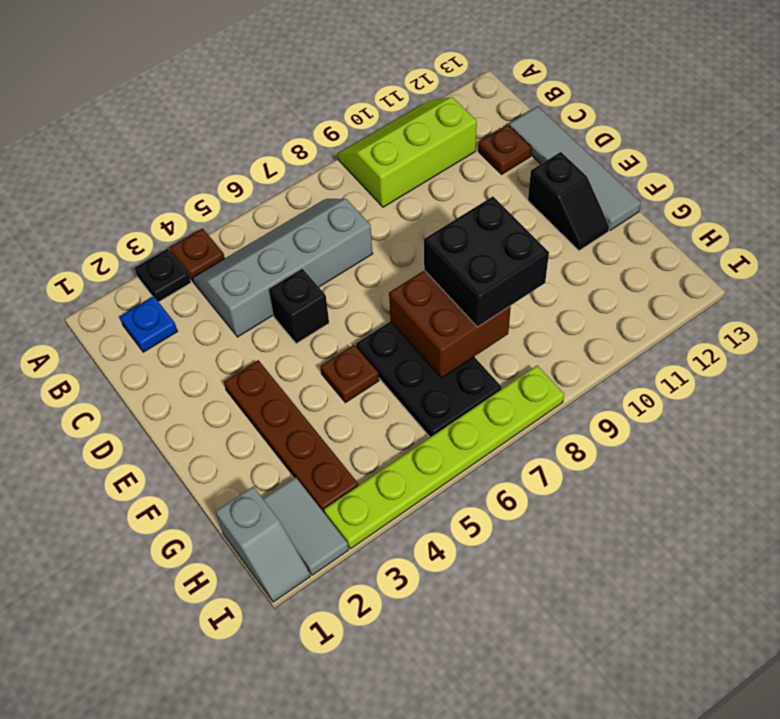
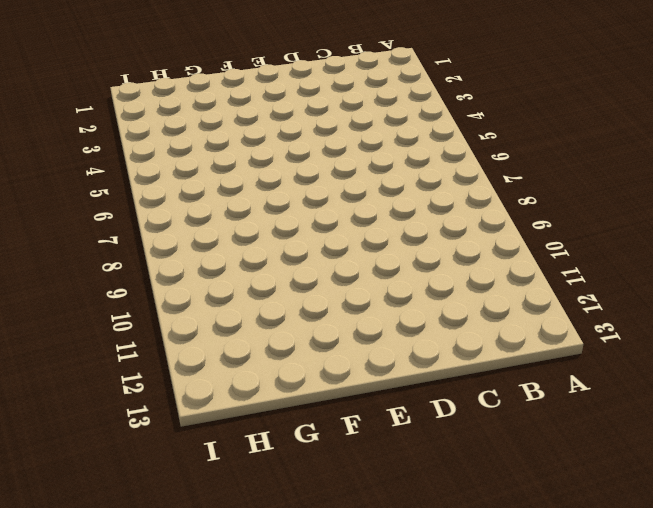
none -> black plate A3 level 1
none -> brown plate A4 level 1
none -> lime slope A9:B11 level 1 top B

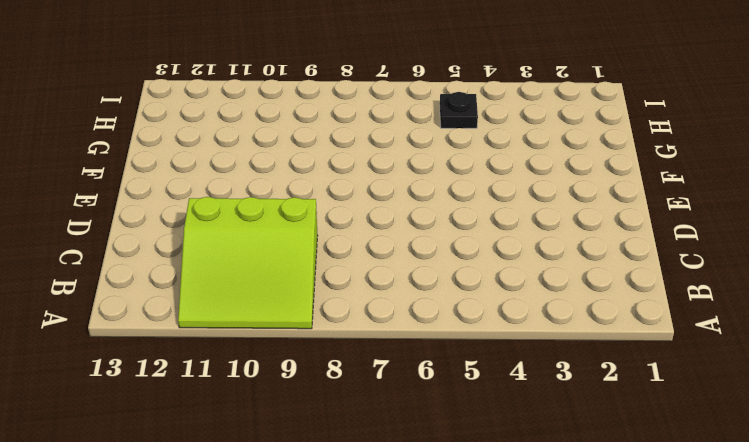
lime slope A9:C11 level 1 top C -> lime slope A9:B11 level 1 top B
black plate H5 level 1 -> black plate A3 level 1
none -> brown plate A4 level 1
none -> blue plate B2 level 1
none -> grey slope B4:C7 level 1 top C

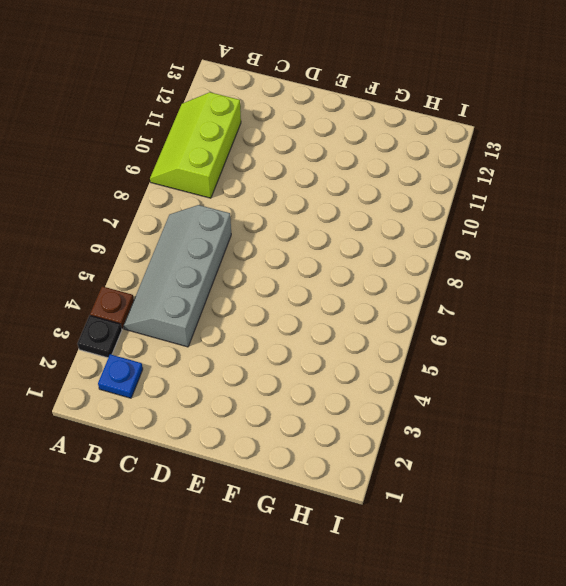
none -> brown plate C12 level 1
none -> grey tile C13:F13 level 1
none -> black brick D5 level 1

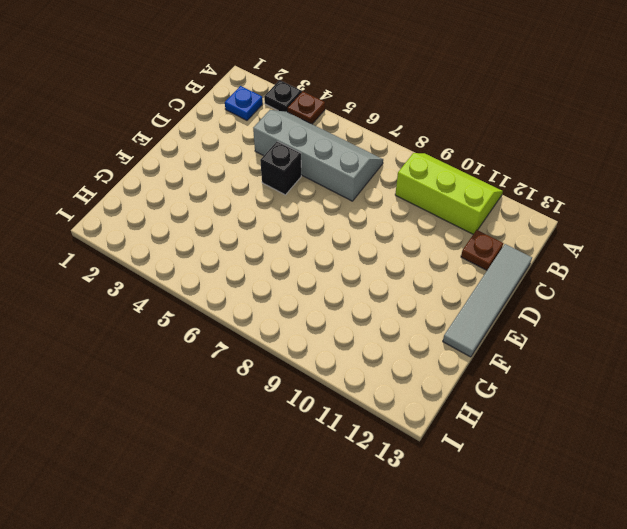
none -> brown plate E3:H3 level 1
none -> black slope E12:F12 level 1 top E
none -> brown plate F5 level 1

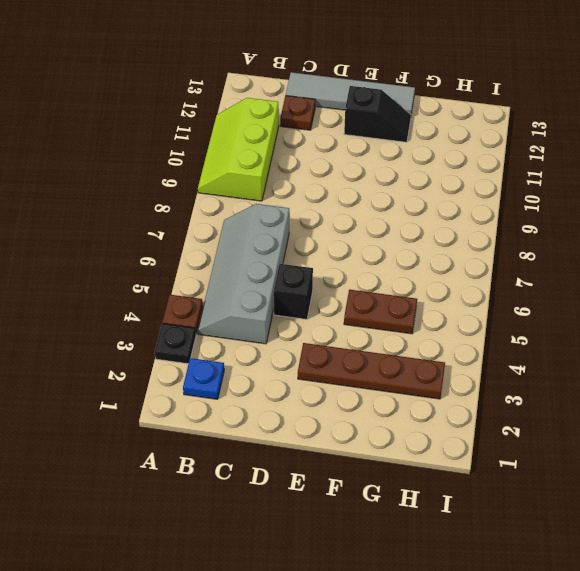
brown plate F5:G5 level 1 -> brown plate F5 level 1
none -> black plate F6:H7 level 1
none -> grey slope H1:I1 level 1 top H
none -> grey tile H2:I2 level 1

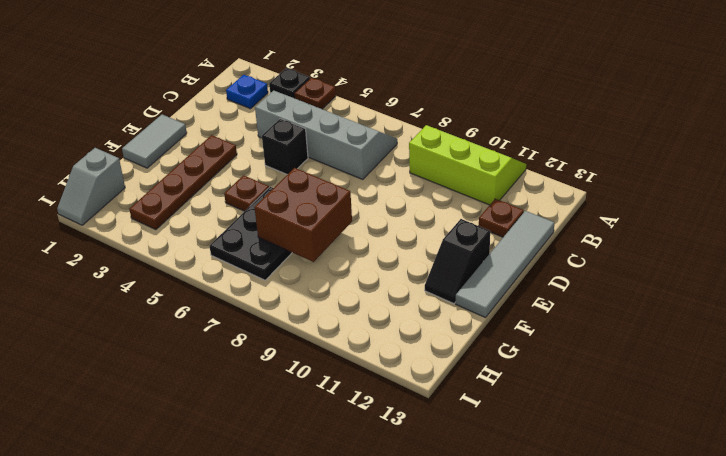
grey tile E1:F1 level 1 -> grey tile H2:I2 level 1
none -> lime plate I3:I8 level 1
none -> black brick F8:G9 level 3

